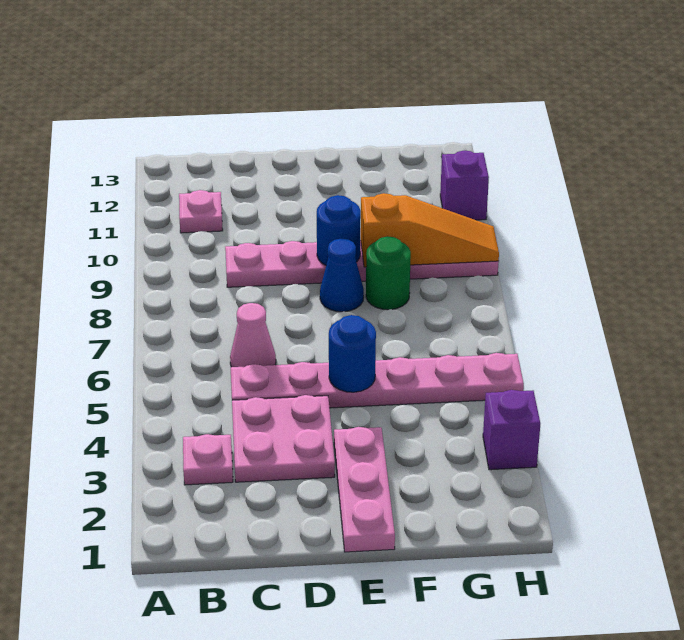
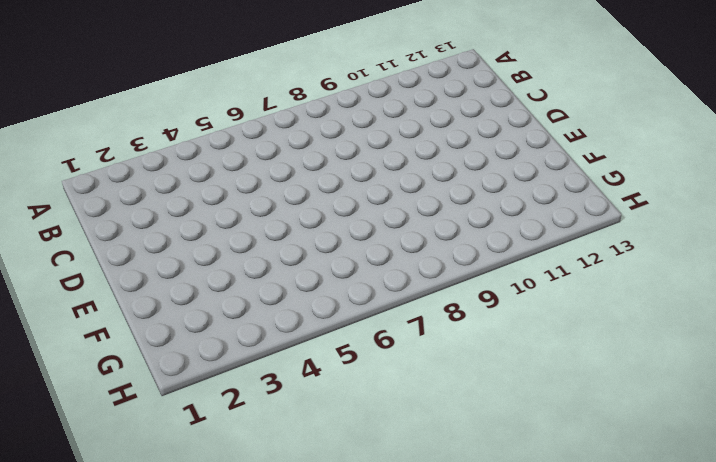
none -> pink plate B3 level 1
none -> pink plate B11 level 1
none -> pink plate C3:D4 level 1

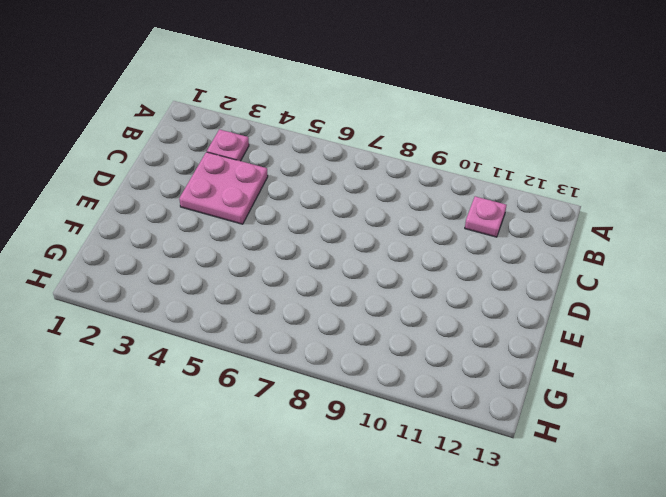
none -> pink plate C5:H5 level 1
none -> pink cone C6 level 1
none -> pink plate C9:H9 level 1

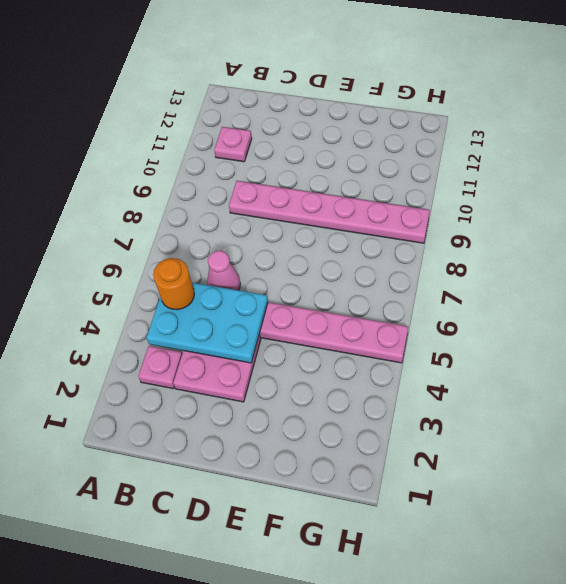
cyan plate B4:D5 level 2 -> none
orange round brick B5 level 3 -> none
none -> pink plate E1:E3 level 1
none -> blue cone E8 level 1
none -> green round brick F8 level 1

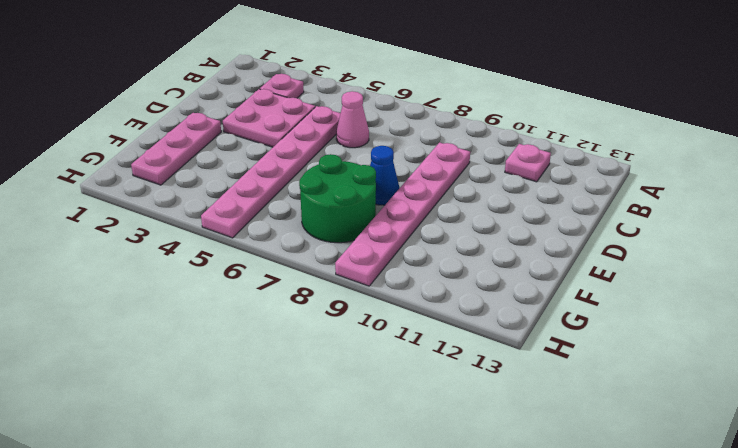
pink plate E2:G2 level 1 -> pink plate E1:E3 level 1
green round brick F7:G8 level 1 -> green round brick F8 level 1
none -> purple brick H3 level 1
none -> purple brick H11 level 1
none -> blue round brick E5 level 2

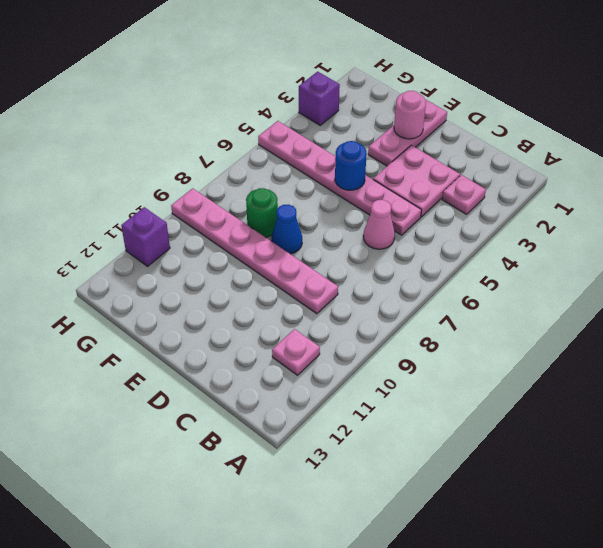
pink round brick E2 level 2 -> none
none -> blue round brick E9 level 2
none -> orange slope F9:H9 level 2 top F

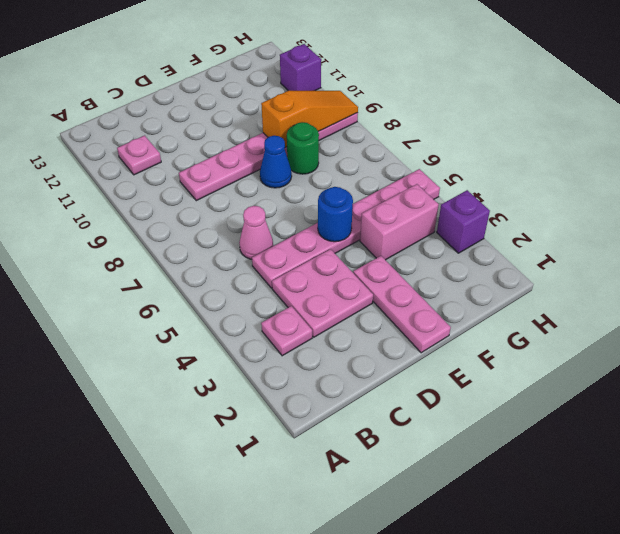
pink brick F4:G4 level 1 -> none
none -> blue round brick E9 level 2

